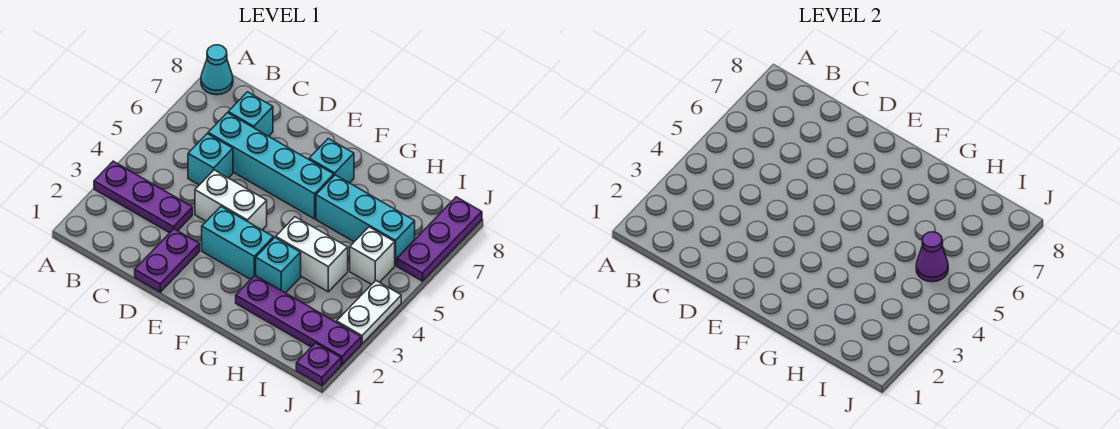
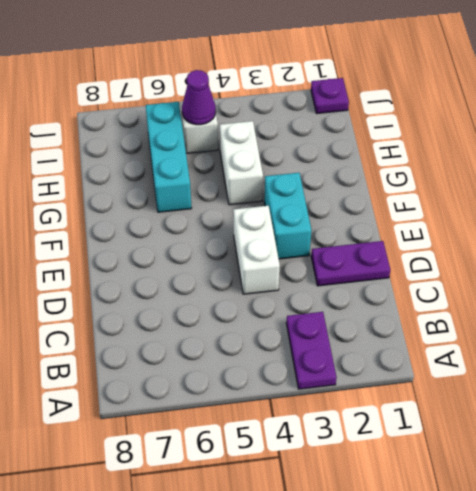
purple plate A3:B3 level 1 -> purple plate A3:C3 level 1
none -> cyan cone A8 level 1
none -> cyan brick C5 level 1
none -> cyan brick C6:F6 level 1

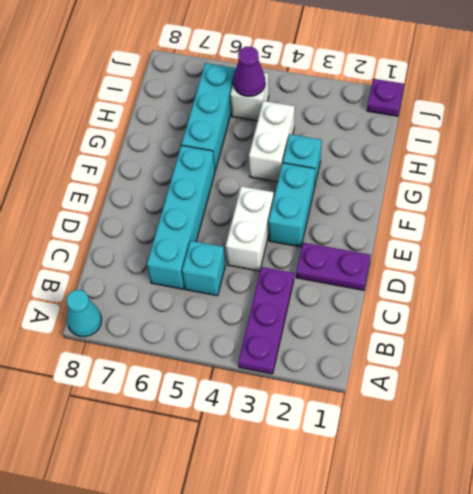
none -> cyan brick C7 level 1
none -> cyan brick F7 level 1
none -> purple plate G2:J2 level 1

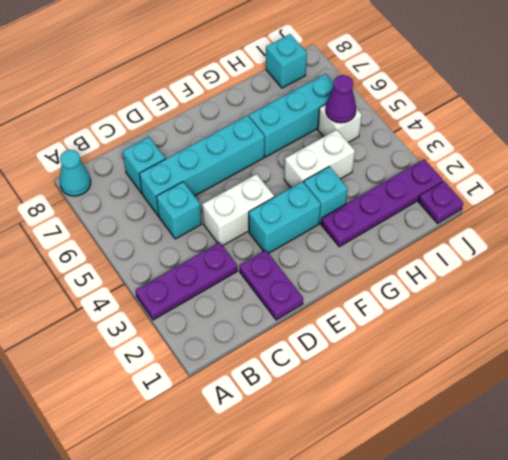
cyan brick I8 level 1 -> cyan brick F7 level 1
none -> white plate J3:J4 level 1
none -> purple plate J6:J8 level 1

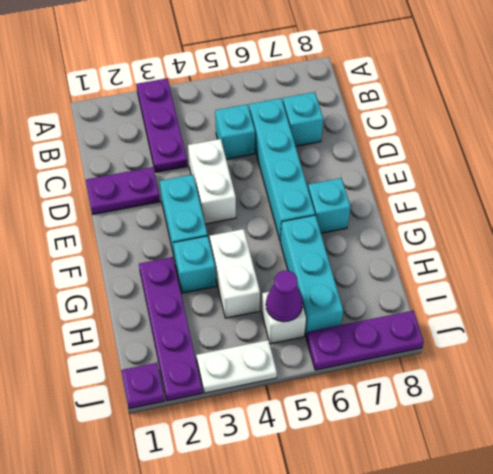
none -> cyan cone A8 level 1

